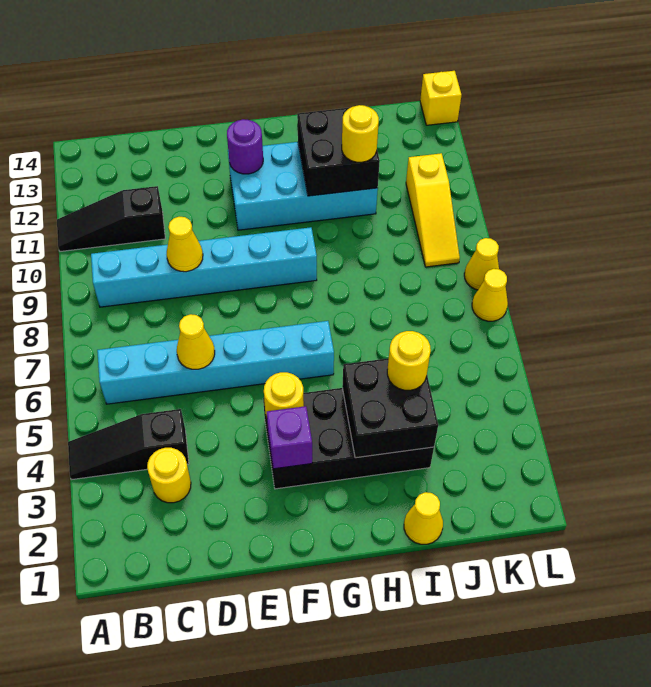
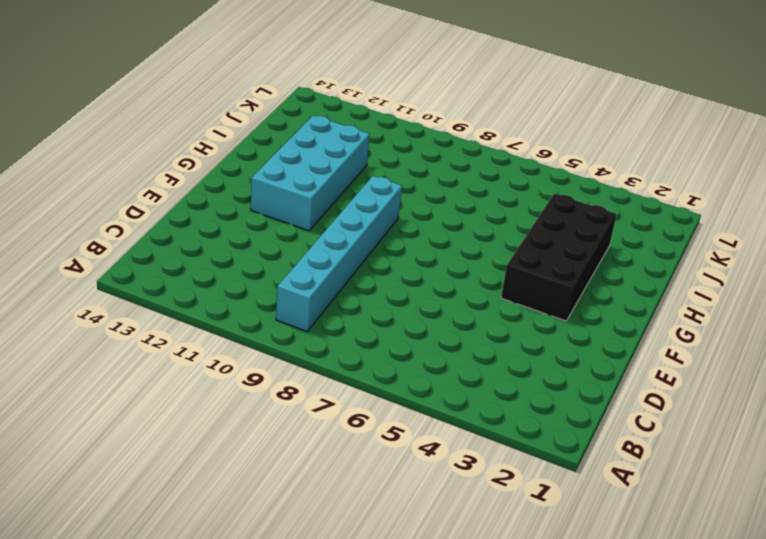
none -> black slope A4:C4 level 1 top C
none -> black slope A11:C11 level 1 top C
none -> cyan brick B6:G6 level 1

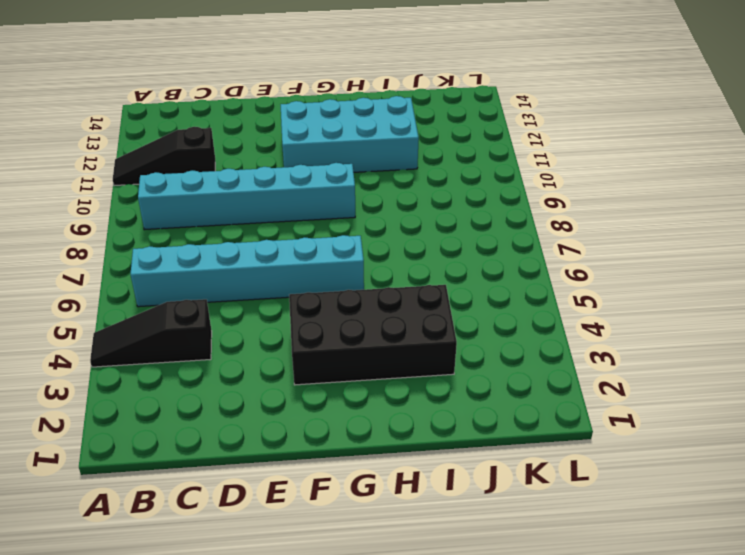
none -> yellow round brick C3 level 1
none -> yellow cone I1 level 1
none -> yellow slope K9:K11 level 1 top 11

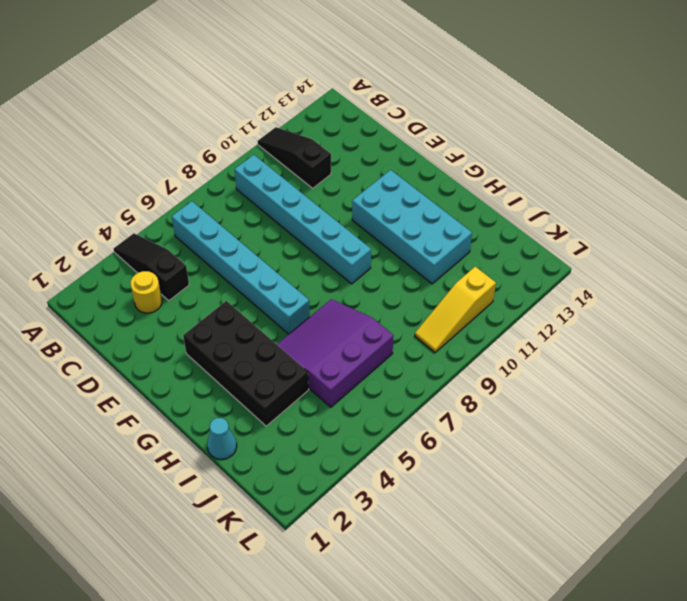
purple slope H5:J7 level 1 top J -> none
cyan cone I1 level 1 -> yellow cone I1 level 1
none -> yellow cone L7 level 1
none -> yellow cone L8 level 1
none -> yellow brick L14 level 1

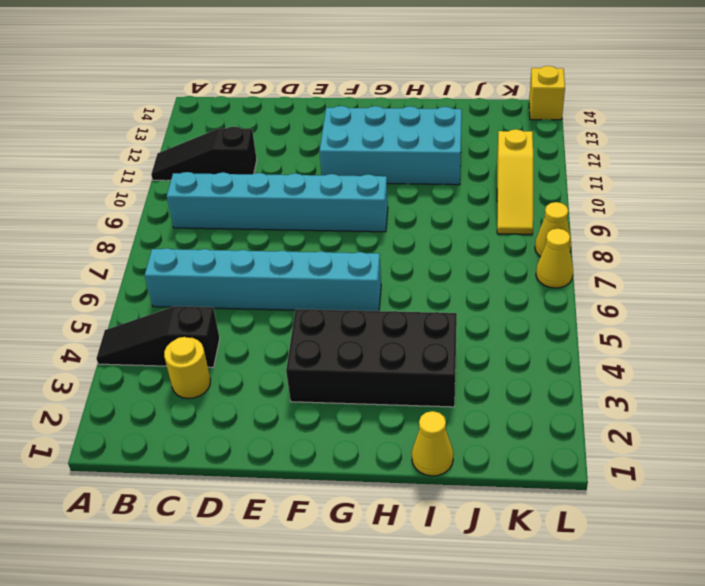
none -> yellow cone D6 level 2
none -> yellow cone D9 level 2
none -> purple brick F3 level 2

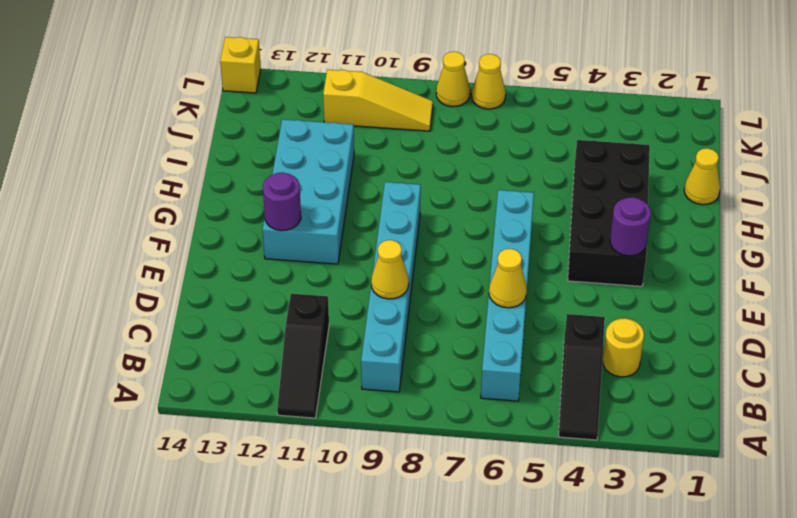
purple round brick F3 level 2 -> purple brick F3 level 2
none -> yellow round brick F4 level 2
none -> black brick H3:I4 level 2
none -> black brick H11:I12 level 2

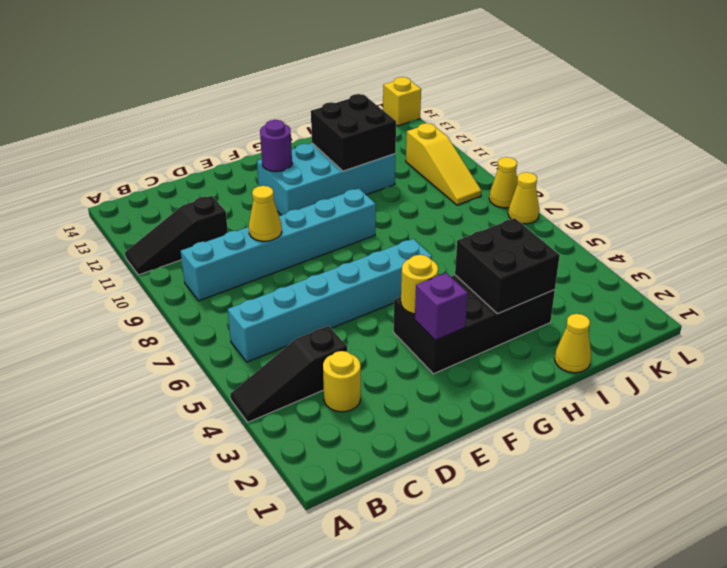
none -> yellow cone D6 level 2
none -> yellow round brick I4 level 3
none -> yellow round brick I11 level 3

